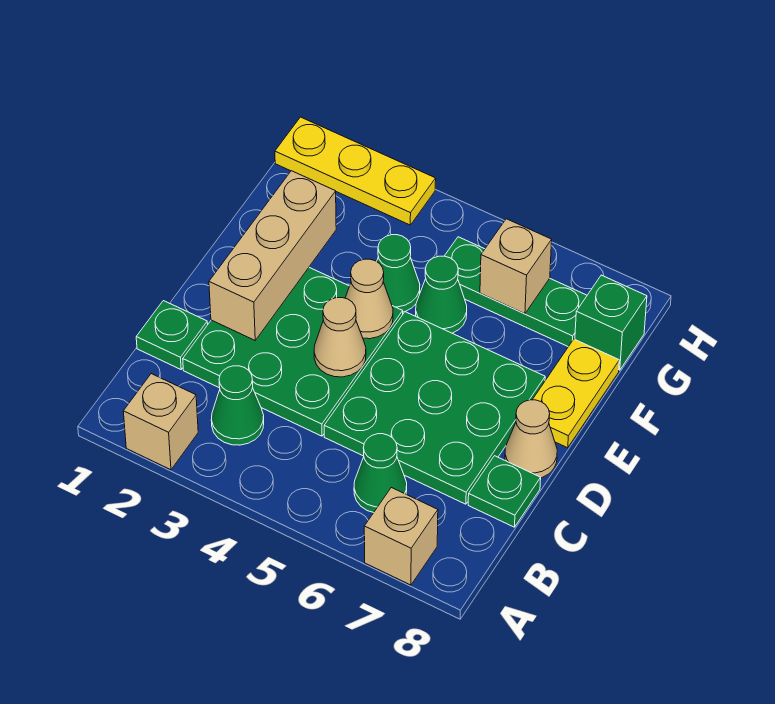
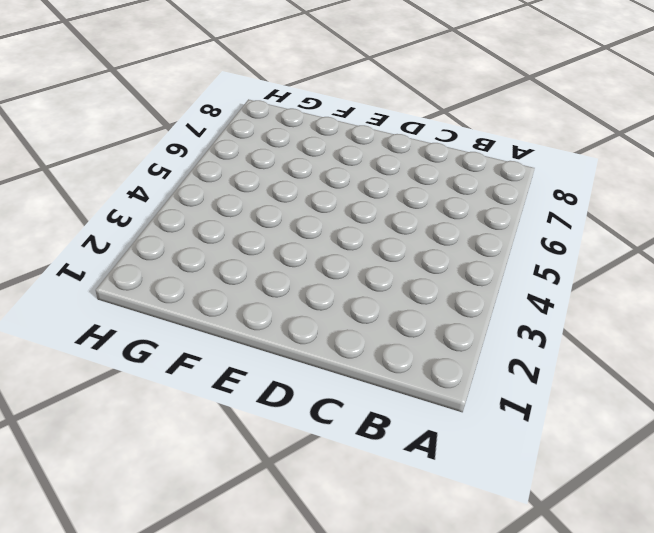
none -> tan brick A2 level 1
none -> tan brick A7 level 1
none -> green cone B3 level 1

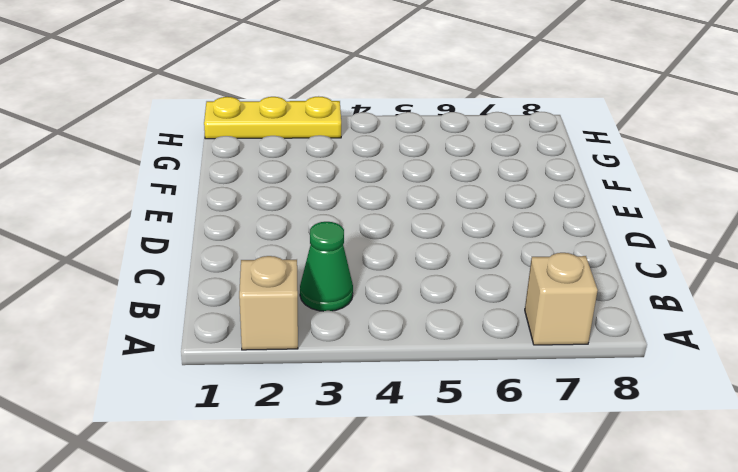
none -> green cone B6 level 1
none -> green plate C1 level 1
none -> green plate C2:E4 level 1

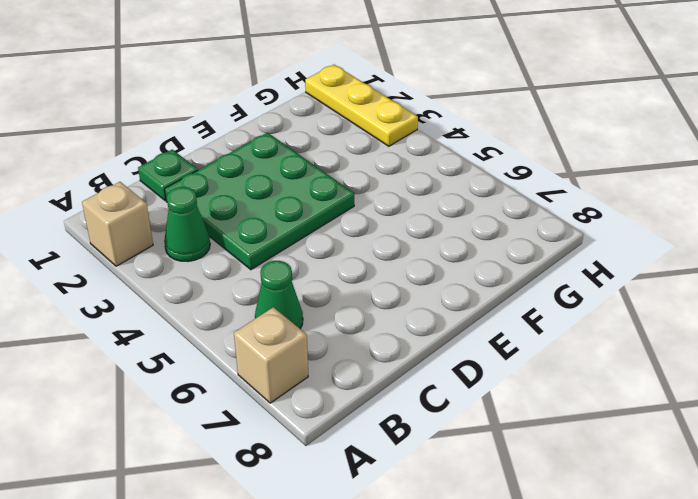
none -> green plate C5:E7 level 1
none -> green plate C8 level 1
none -> tan cone D8 level 1

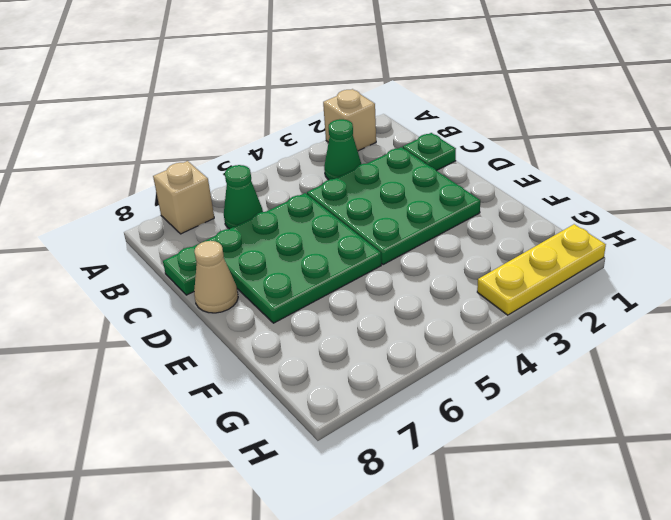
none -> yellow plate E8:F8 level 1
none -> green cone F4 level 1
none -> green cone F5 level 1

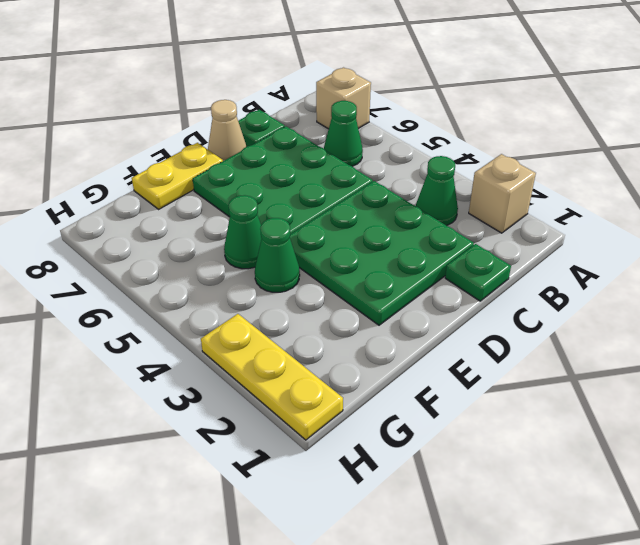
none -> green plate G5:G7 level 1
none -> green brick G8 level 1
none -> tan brick D2:F2 level 2

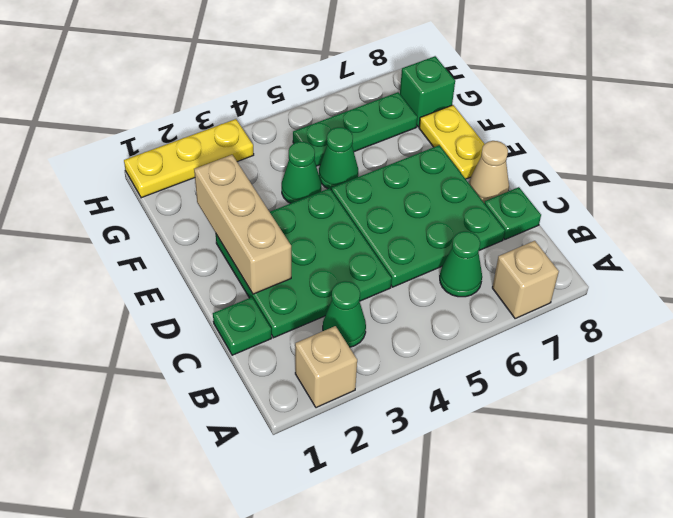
none -> tan cone D4 level 2
none -> tan cone E4 level 2
none -> tan brick G6 level 2

